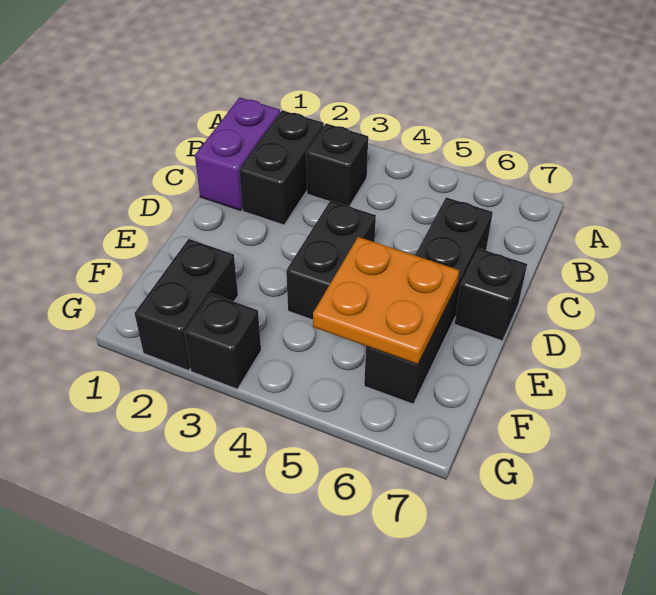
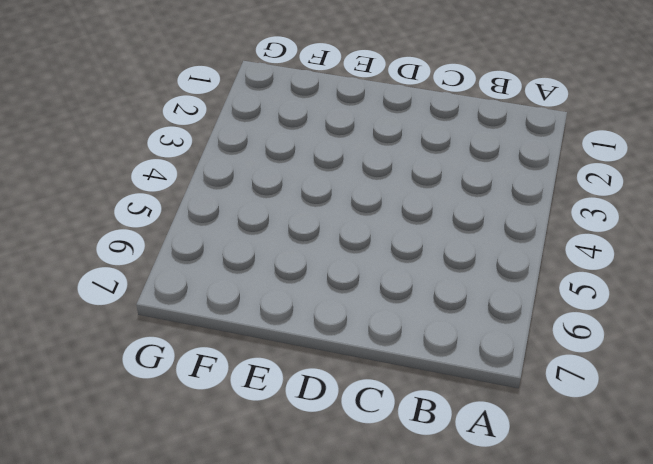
none -> purple brick B1:C1 level 1
none -> black brick B2:C2 level 1

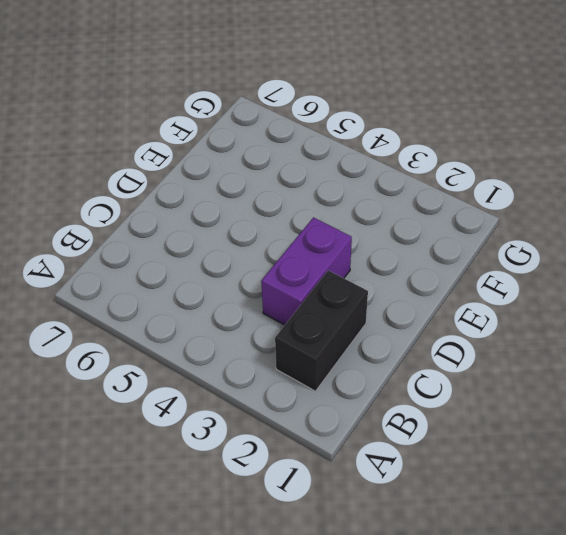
purple brick C3:D3 level 1 -> purple brick B1:C1 level 1
none -> black brick B3 level 1
none -> black brick C6:F6 level 1

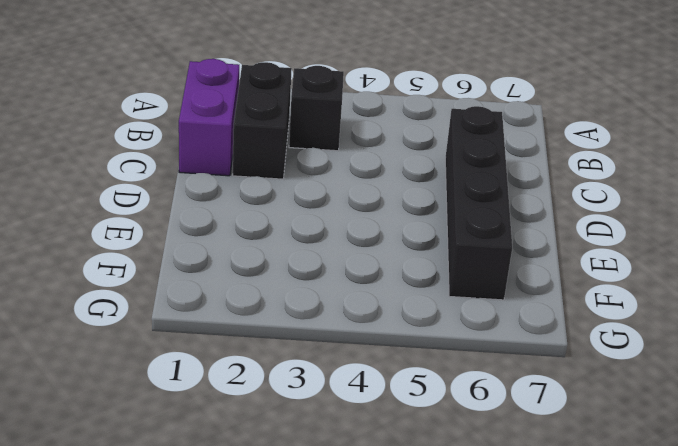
none -> black brick D4:E4 level 1
none -> black brick D7 level 1

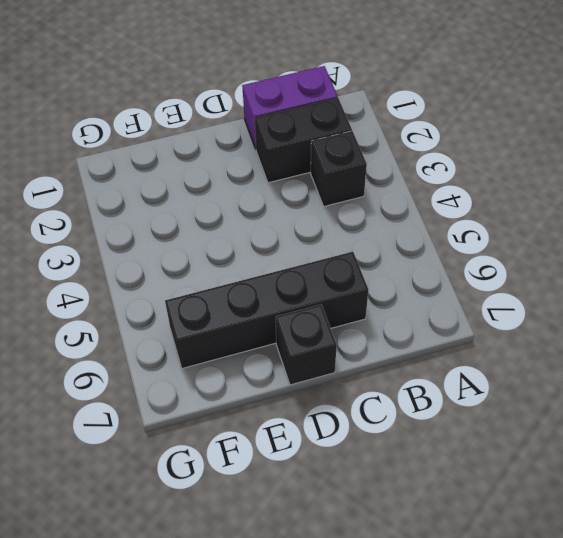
none -> black brick D4:E4 level 1
none -> black brick F2:G2 level 1

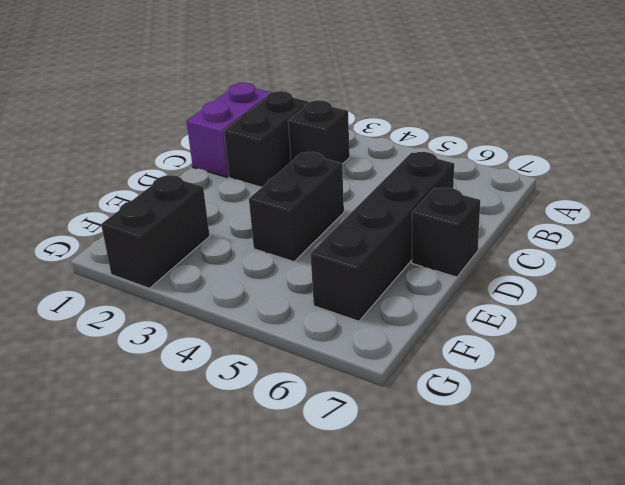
none -> black brick G3 level 1
none -> orange plate E5:F6 level 2

